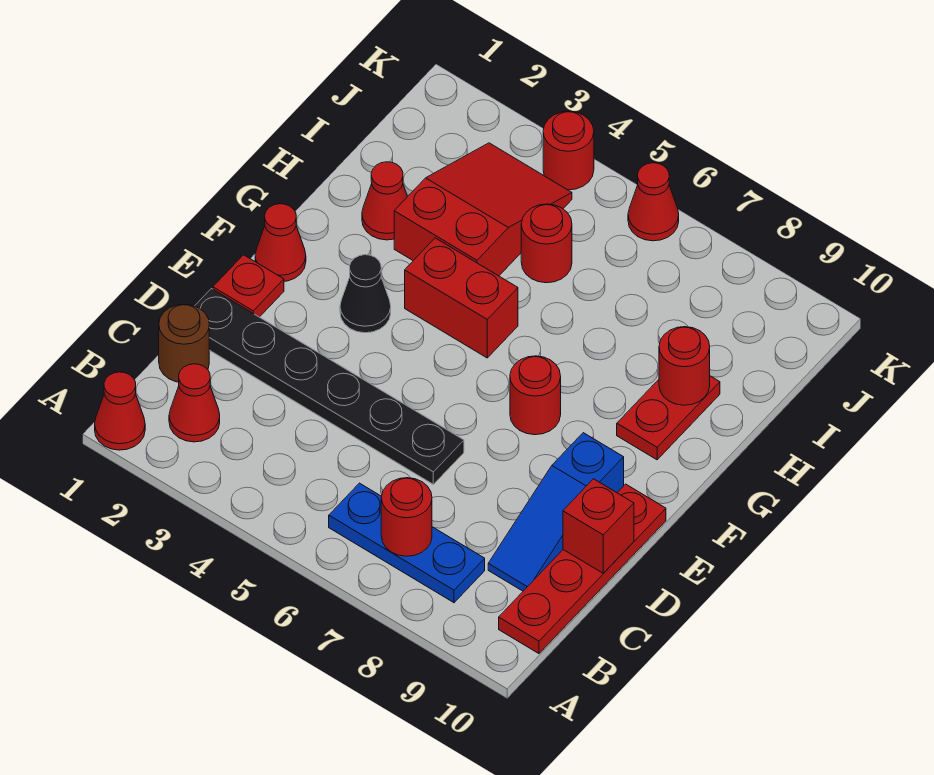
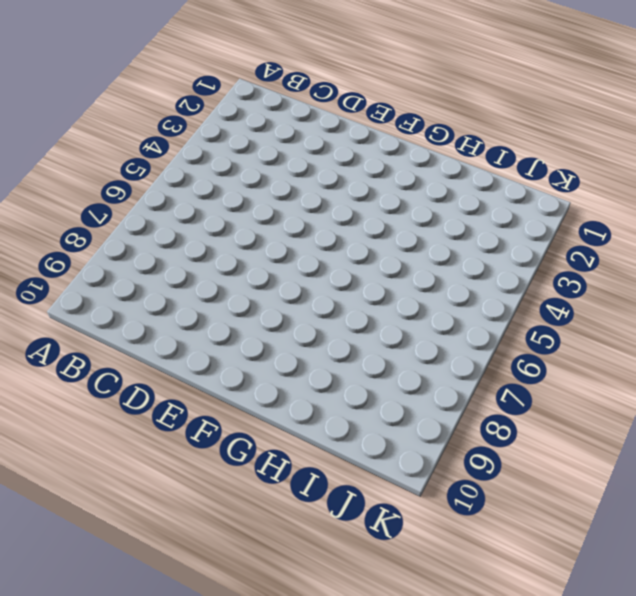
none -> red cone A1 level 1
none -> red cone B2 level 1
none -> blue plate B6:B8 level 1

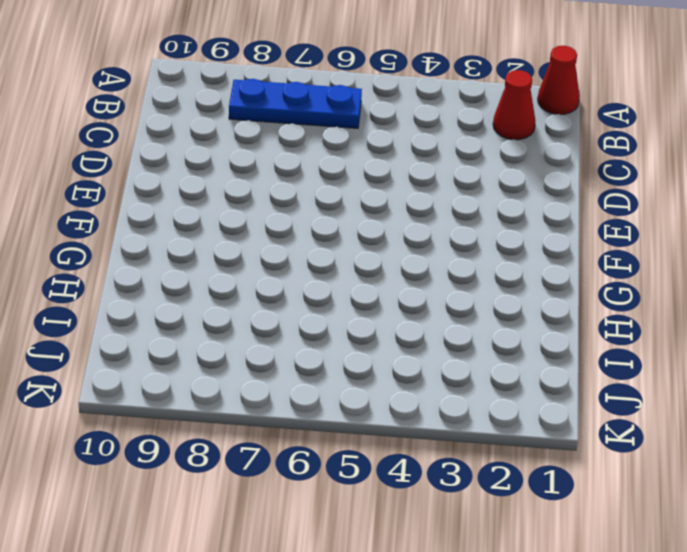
none -> red plate B10:E10 level 1
none -> brown round brick C1 level 1
none -> blue slope C9:E9 level 1 top E

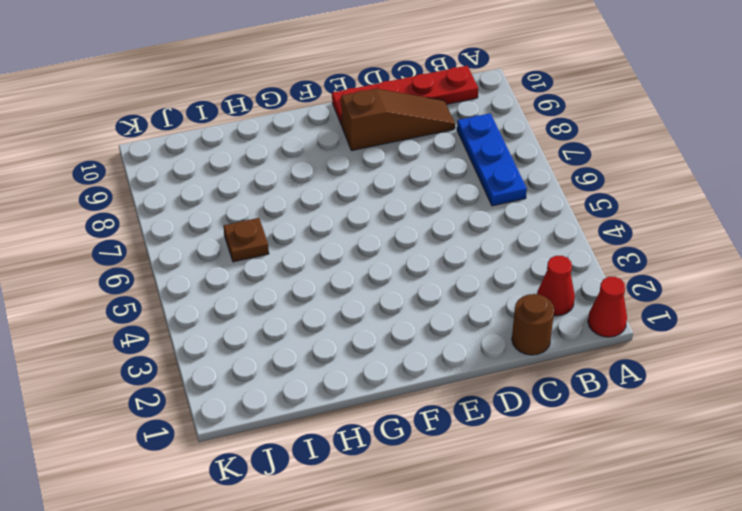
brown slope C9:E9 level 1 top E -> blue slope C9:E9 level 1 top E
brown plate I6 level 1 -> none
none -> black plate D1:D6 level 1
none -> red plate E1 level 1
none -> red cone F1 level 1

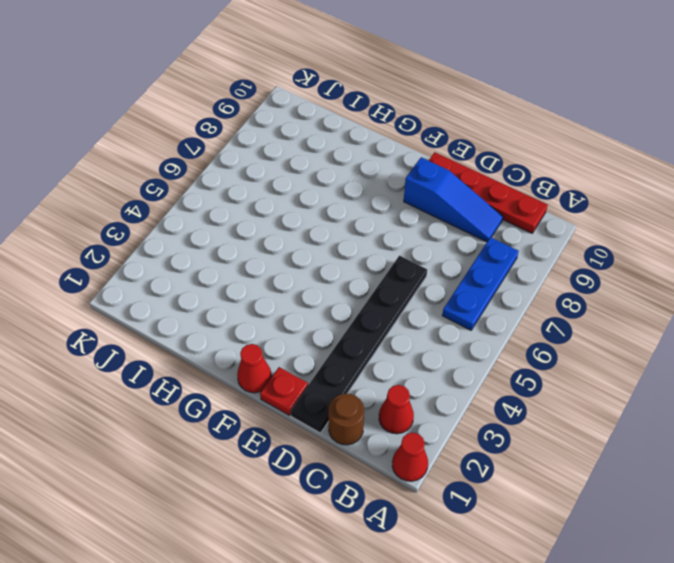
none -> black cone F3 level 1
none -> red round brick F7 level 1
none -> red brick G4:G5 level 1

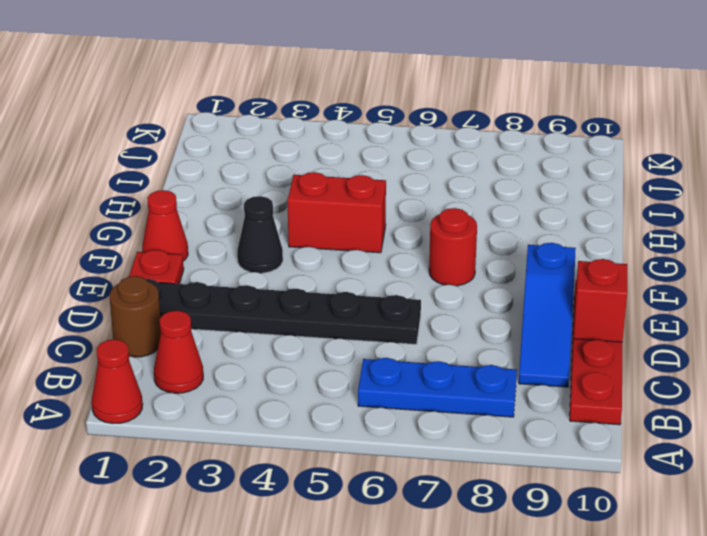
none -> red plate G9:H9 level 1
none -> red cone H2 level 1
none -> red slope H3:J4 level 1 top H

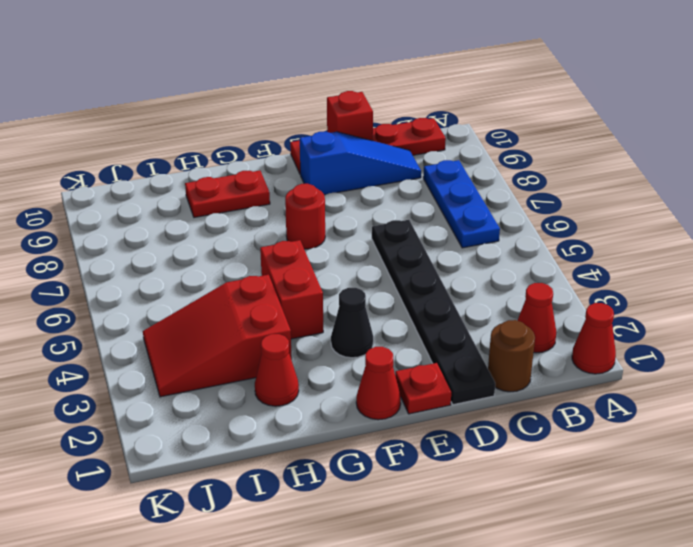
none -> red round brick I5 level 1
none -> red round brick K4 level 1
none -> red cone K6 level 1

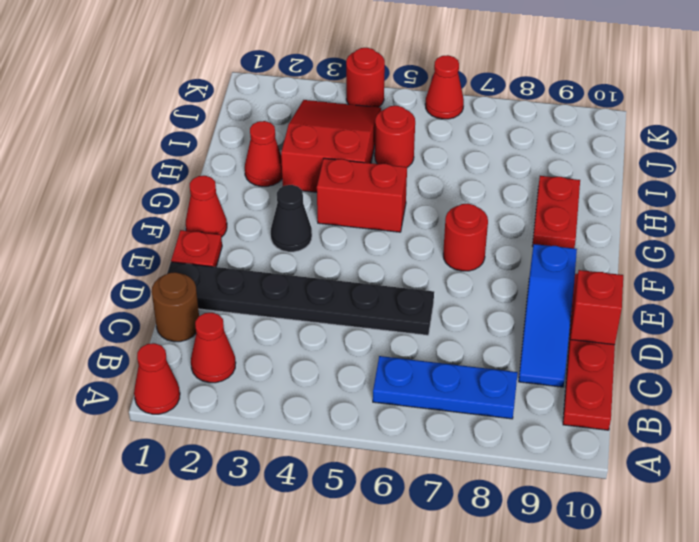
none -> red round brick B7 level 2
none -> red round brick H9 level 2

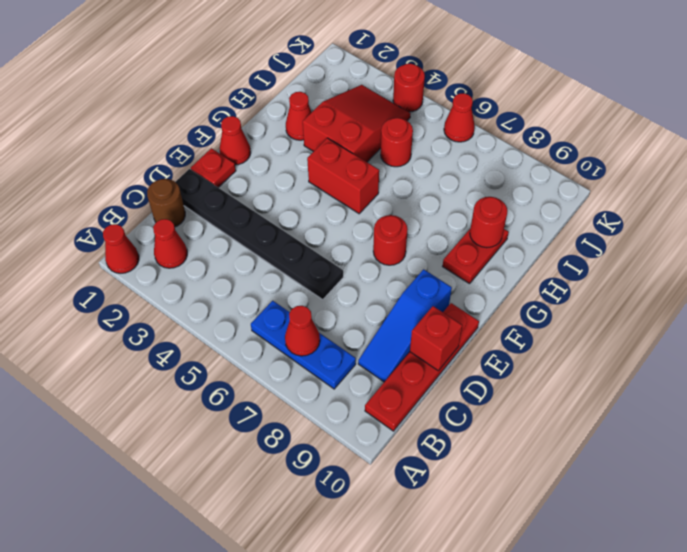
red cone B7 level 2 -> red round brick B7 level 2
none -> black cone F3 level 1

